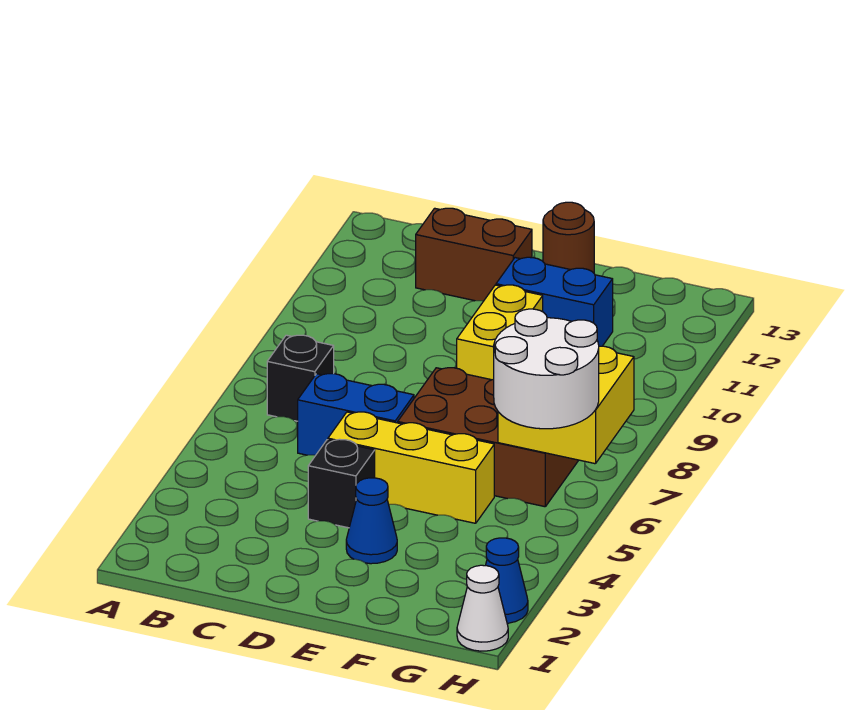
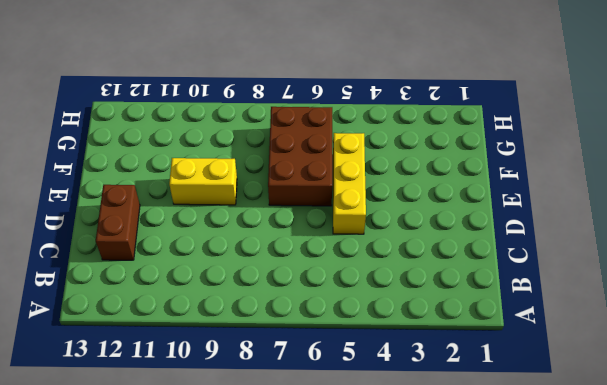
none -> black brick B7 level 1
none -> blue brick C6:D6 level 1
none -> black brick D4 level 1

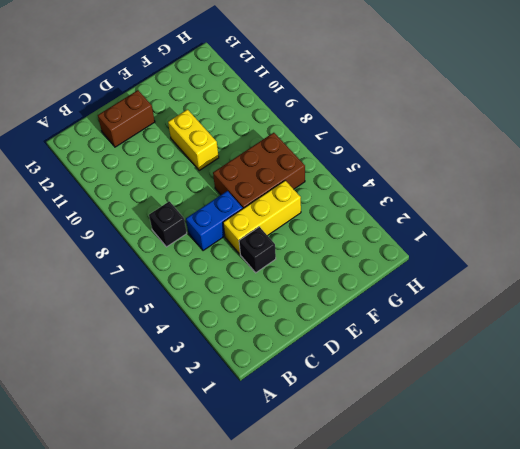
none -> blue cone E3 level 1
none -> blue brick E11:F11 level 1
none -> brown round brick E13 level 1

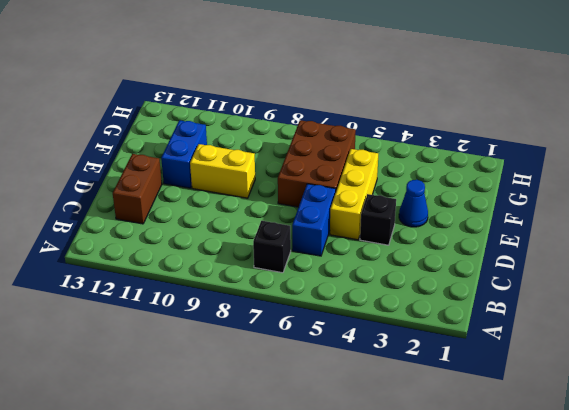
none -> brown round brick E13 level 1
none -> white cone H1 level 1
none -> blue cone H2 level 1

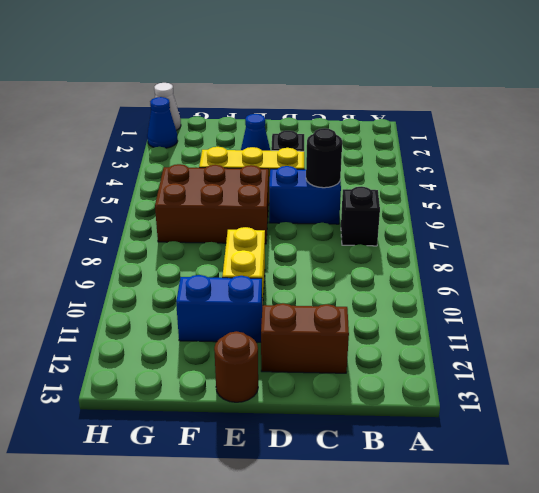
black round brick C6 level 2 -> none
none -> yellow brick G6:H7 level 2
none -> white round brick G5:H6 level 3

